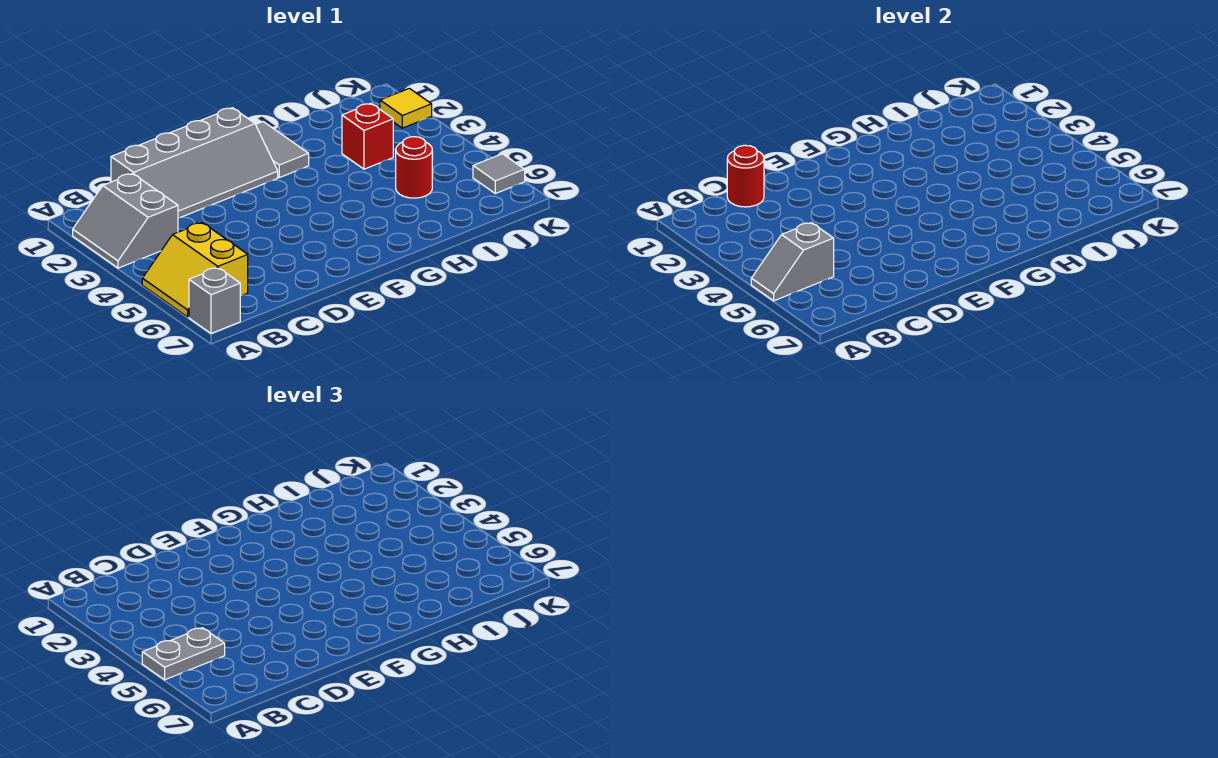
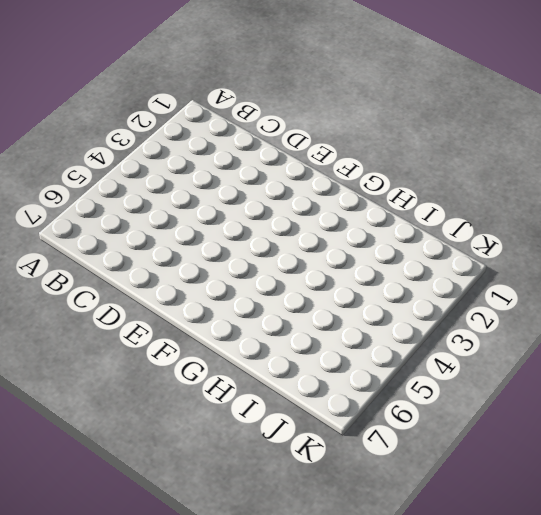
none -> grey slope A2:B3 level 1 top B
none -> yellow slope A5:B6 level 1 top B
none -> grey brick A7 level 1

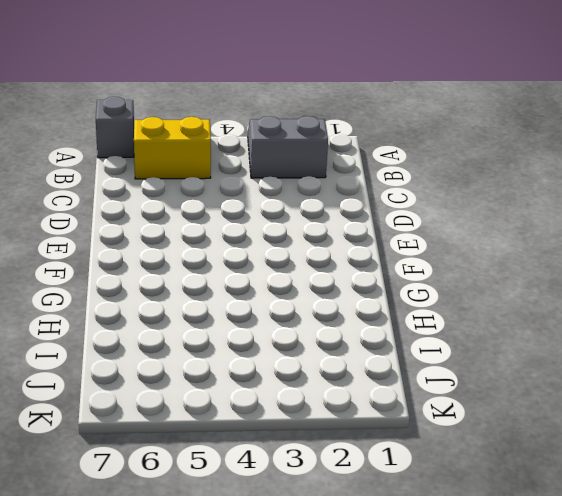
none -> grey slope C1:F2 level 1 top 1
none -> grey tile G1:G2 level 1
none -> red brick I3 level 1

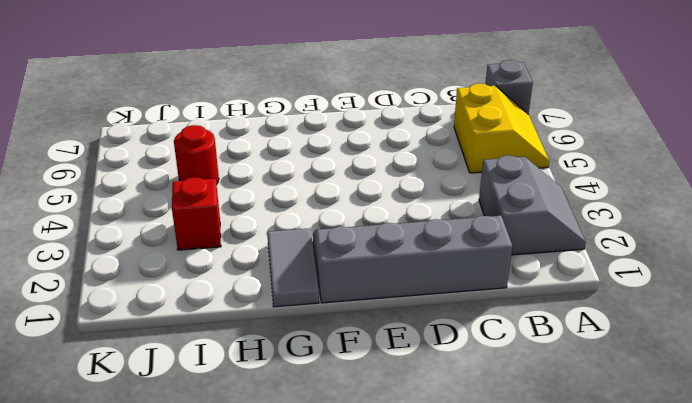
none -> yellow tile K2 level 1
none -> grey tile K6 level 1
none -> grey slope A5:B5 level 2 top B

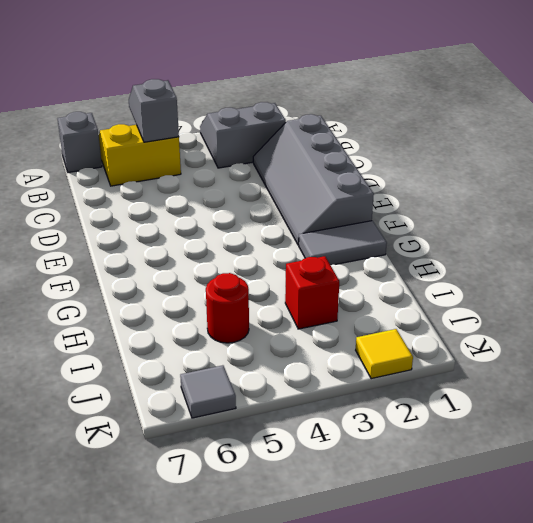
none -> red round brick C1 level 2
none -> grey plate A5:B5 level 3

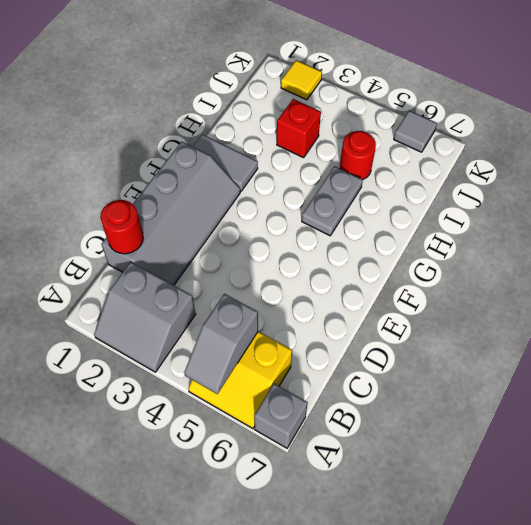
grey plate G5:H5 level 1 -> grey plate A5:B5 level 3

